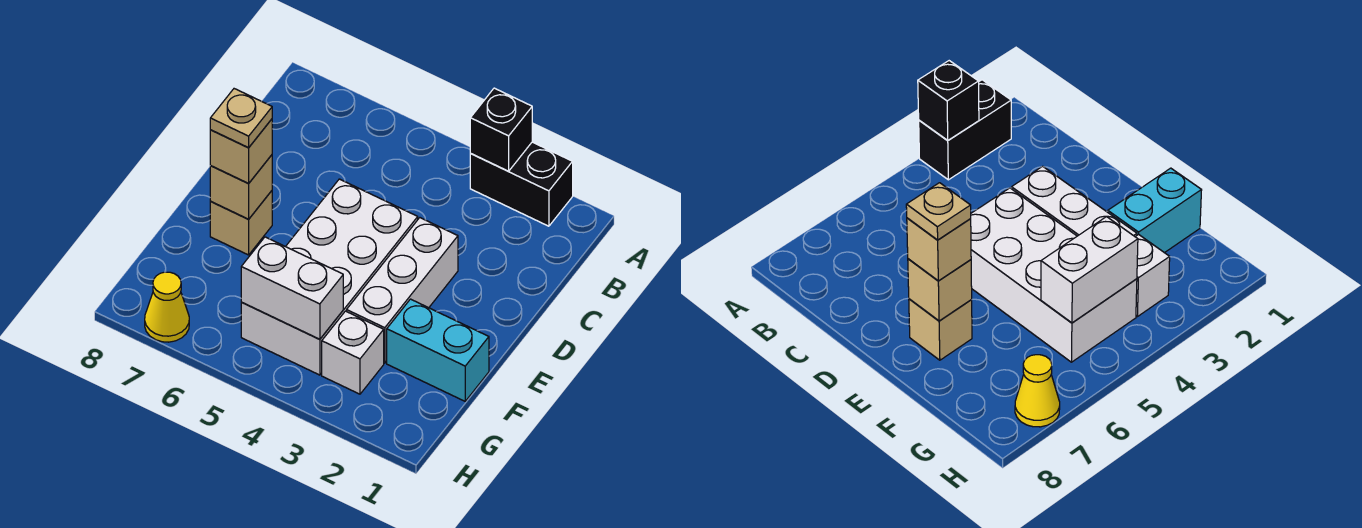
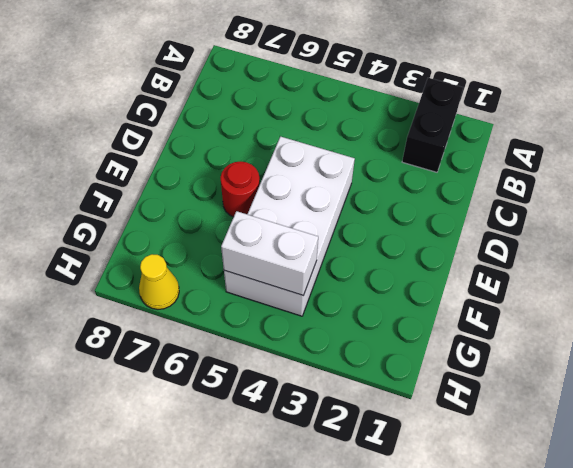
black brick A2:B2 level 1 -> black brick A2:A3 level 1
red round brick E6 level 1 -> none
none -> white brick D3:F3 level 1
none -> tan brick E7 level 1
none -> cyan brick F1:F2 level 1

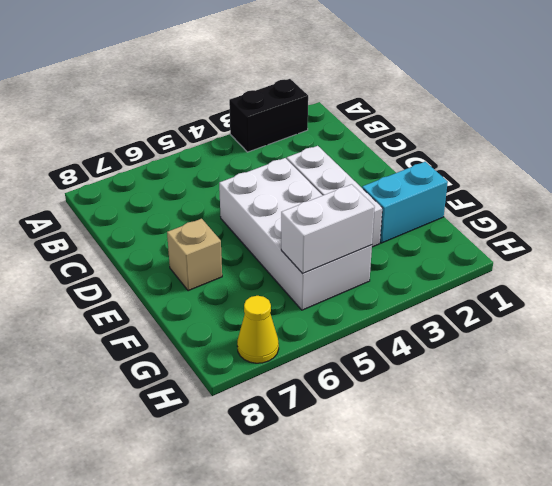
none -> white brick G3 level 1
none -> black brick A3 level 2
none -> tan brick E7 level 2

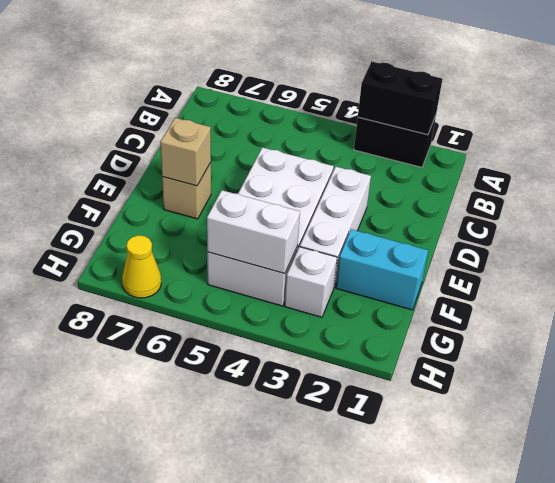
black brick A2:A3 level 2 -> black brick A3 level 2
none -> tan brick E7 level 3
none -> tan plate E7 level 4

